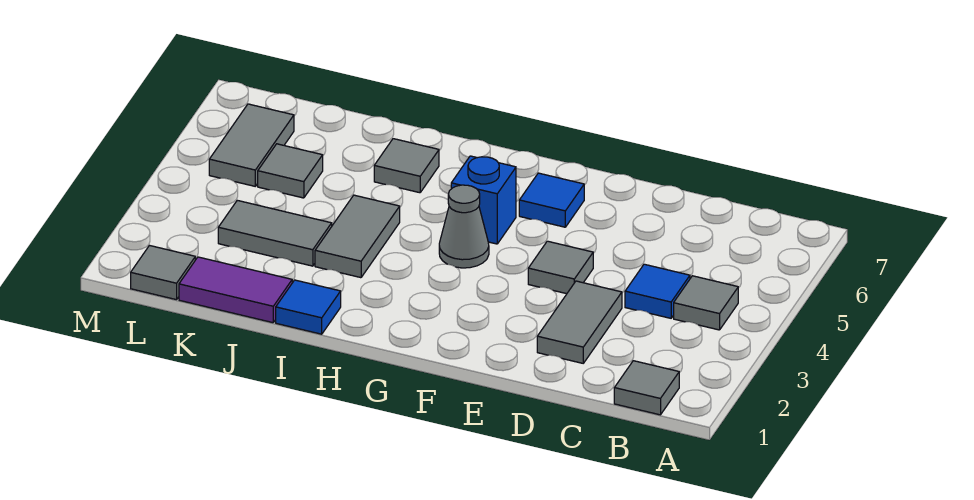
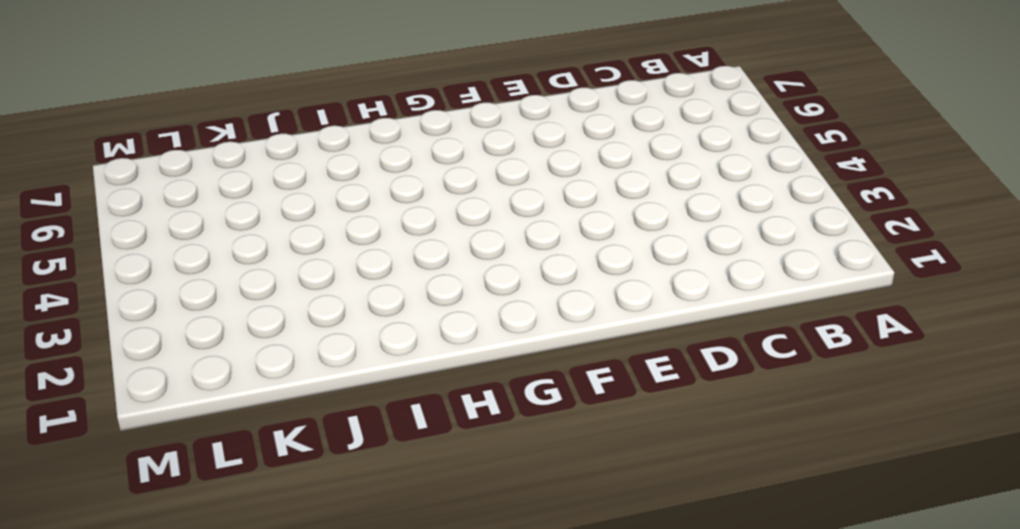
none -> grey tile B1 level 1
none -> grey tile B4 level 1
none -> blue tile C4 level 1

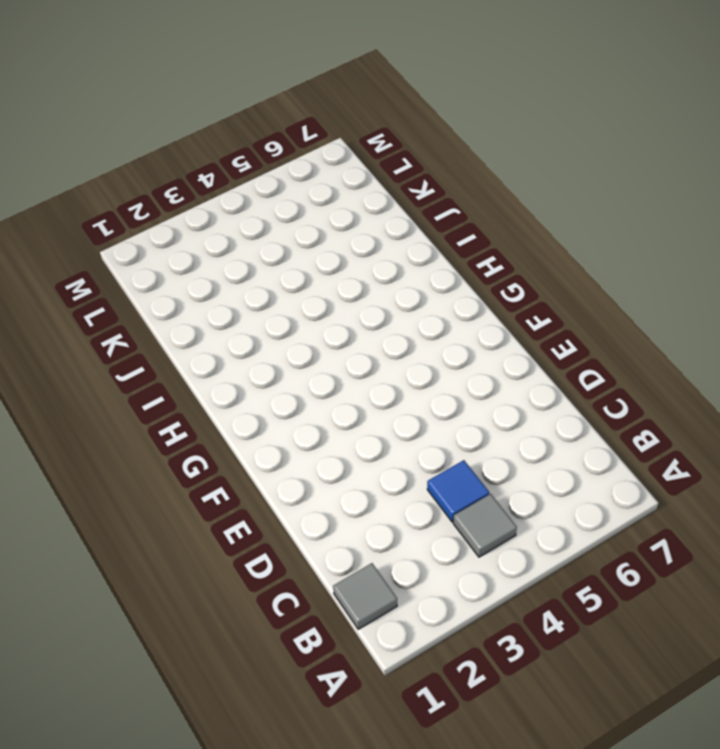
none -> grey tile D2:D3 level 1
none -> grey tile E4 level 1
none -> blue tile F6 level 1

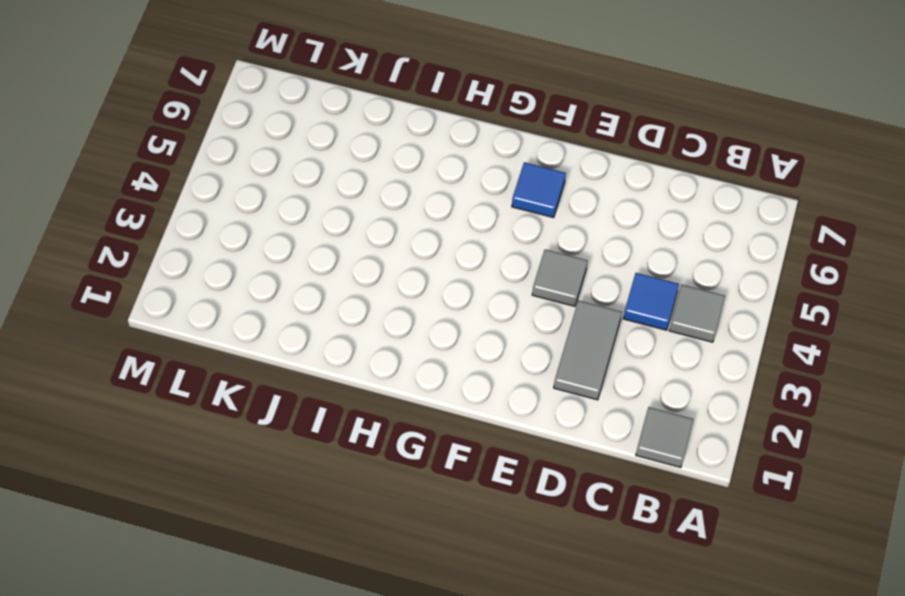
none -> grey cone G4 level 1
none -> blue brick G5 level 1
none -> blue tile I1 level 1

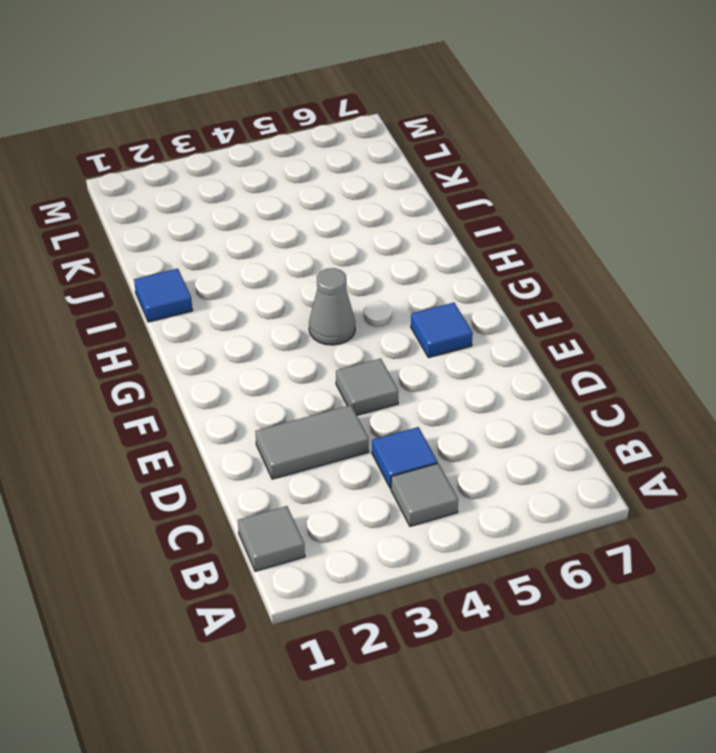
none -> blue brick G5 level 1
none -> grey tile I3:I4 level 1
none -> grey tile I6 level 1

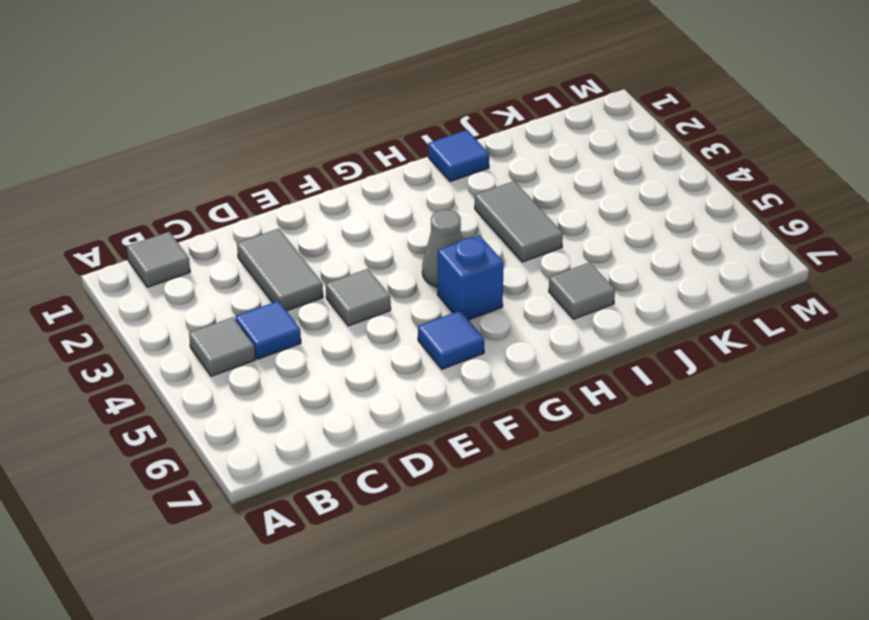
none -> purple tile J1:K1 level 1
none -> grey tile J3:K3 level 1
none -> grey tile K5 level 1

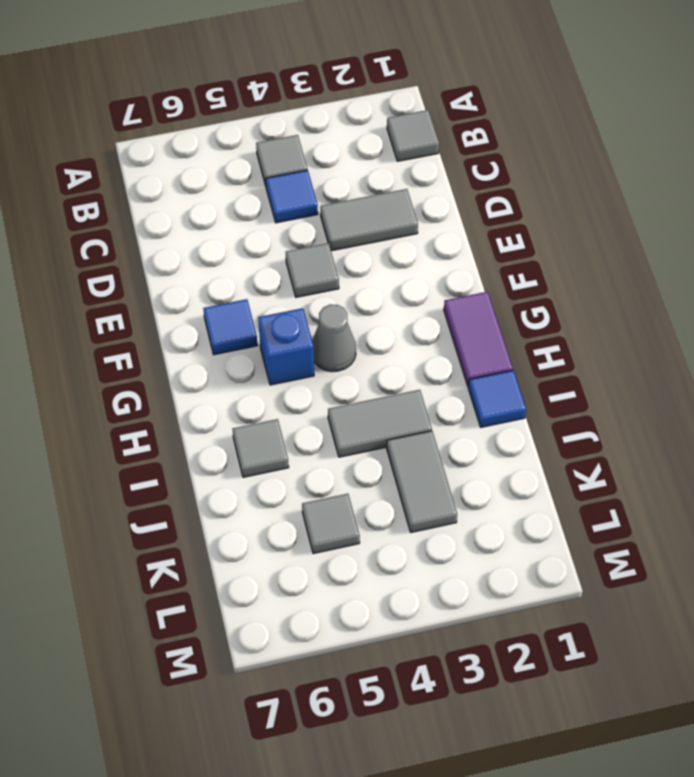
purple tile G1:H1 level 1 -> purple tile J1:K1 level 1
none -> grey tile L1 level 1
none -> grey tile L5:L6 level 1

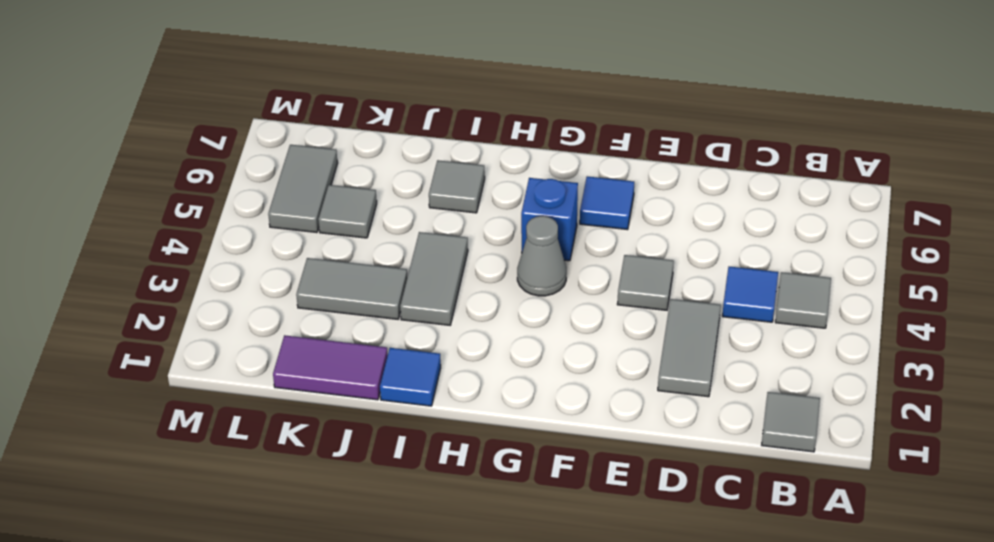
none -> grey tile L1 level 1

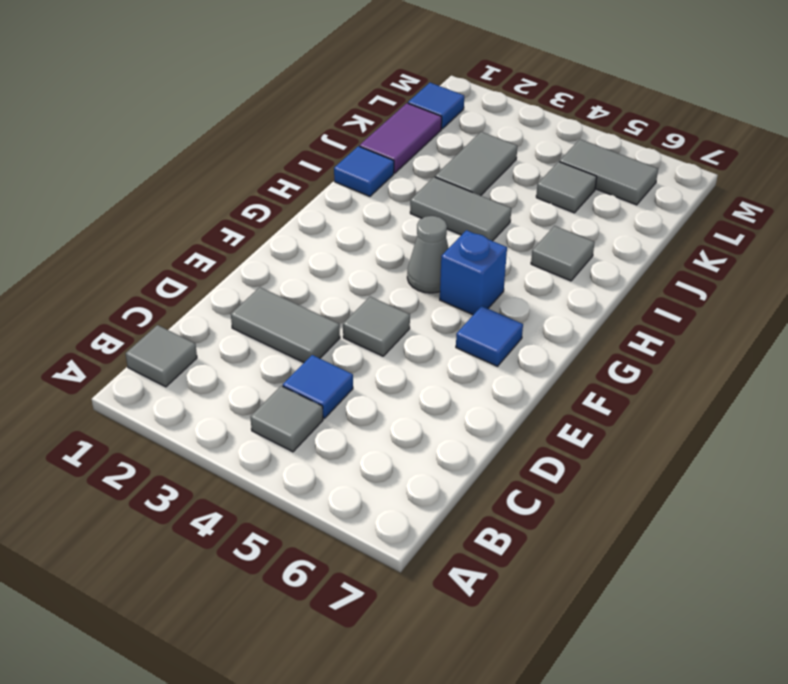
blue tile L1 level 1 -> grey tile L1 level 1

